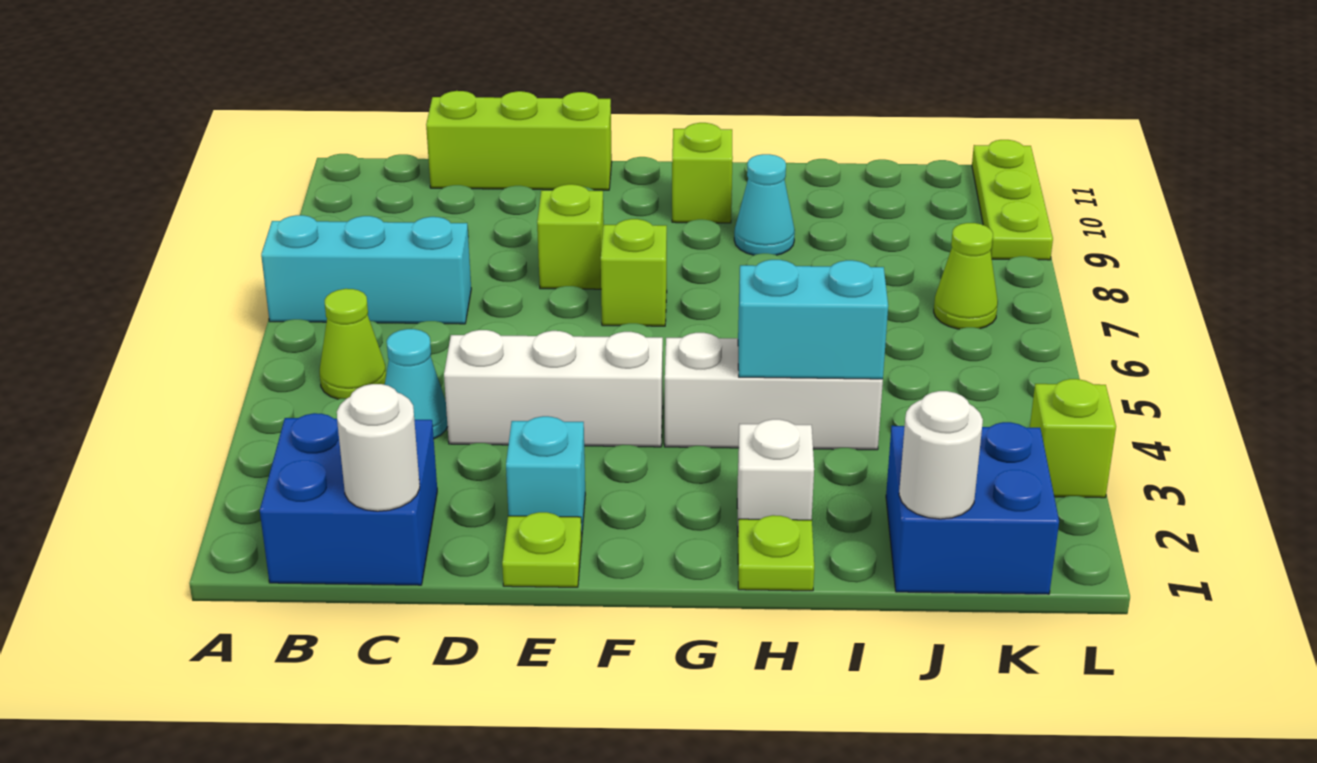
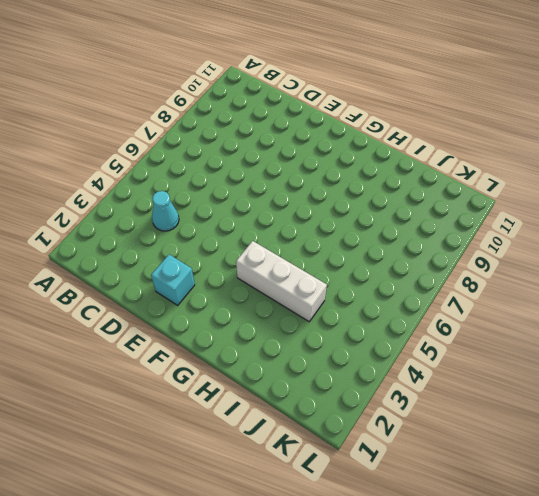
none -> cyan brick A7:C7 level 1
none -> blue brick B1:C2 level 1
none -> lime cone B5 level 1

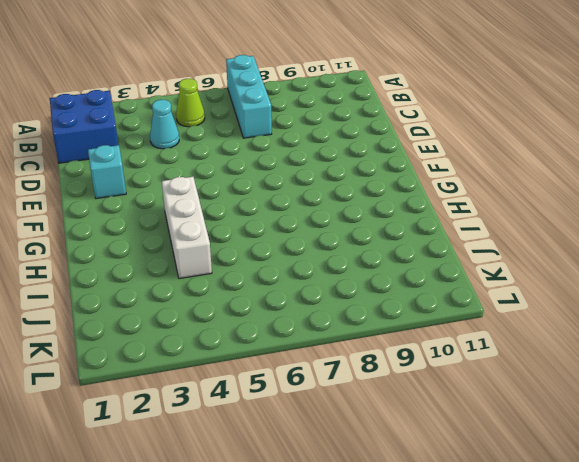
none -> lime brick C11:E11 level 1
none -> white brick D4:F4 level 1
none -> lime plate E1 level 1

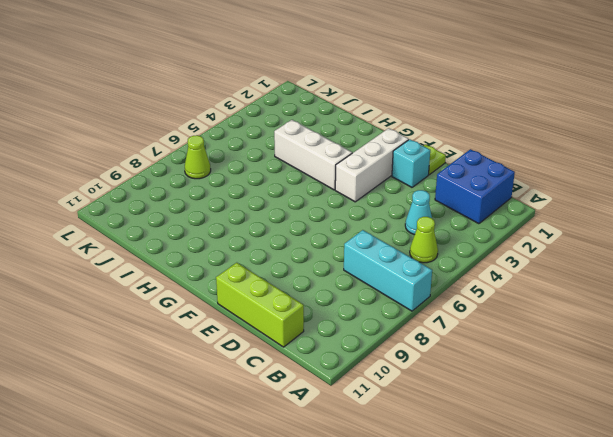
white brick F2:F4 level 1 -> white brick D4:F4 level 1
none -> lime brick E8 level 1
none -> lime brick F7 level 1
none -> lime brick G10 level 1

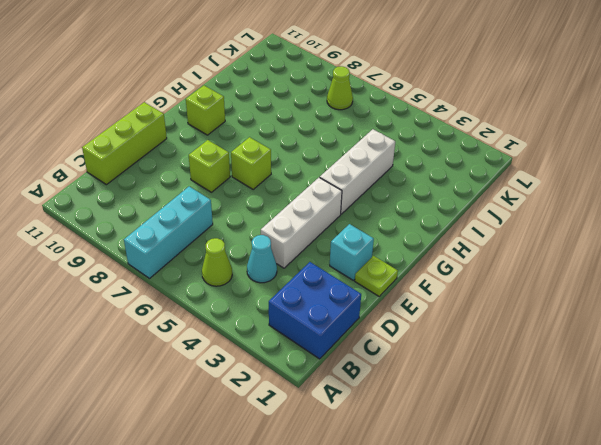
none -> lime plate H1 level 1
none -> white brick H2 level 1
none -> cyan cone H9 level 1

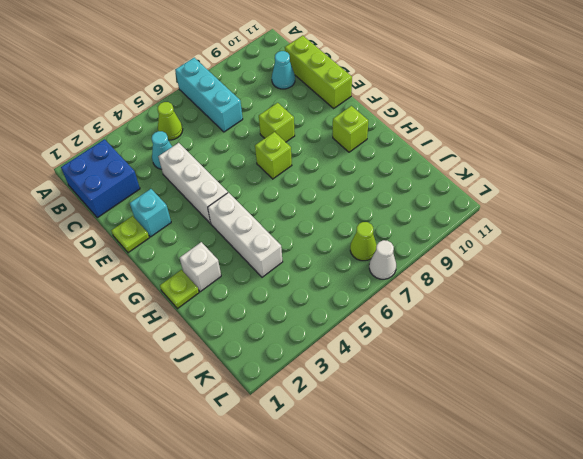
cyan cone C10 level 1 -> cyan cone H9 level 1
white cone L7 level 1 -> none
none -> blue brick J1:K2 level 1
none -> lime brick L3 level 1
none -> lime plate L9:L11 level 1

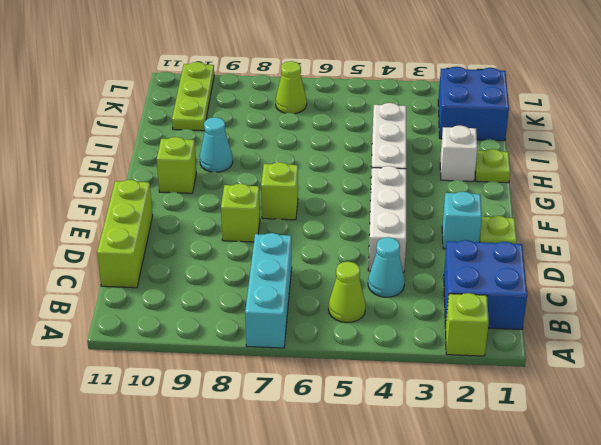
lime brick A2 level 1 -> lime brick L3 level 1
lime plate J10:L10 level 1 -> lime plate L9:L11 level 1
none -> white round brick C1 level 2
none -> cyan brick H4:I4 level 2
none -> white round brick J1 level 2

